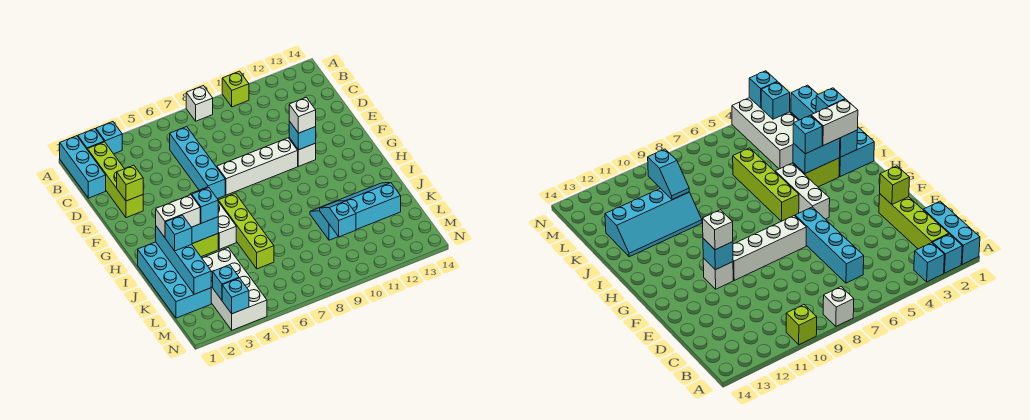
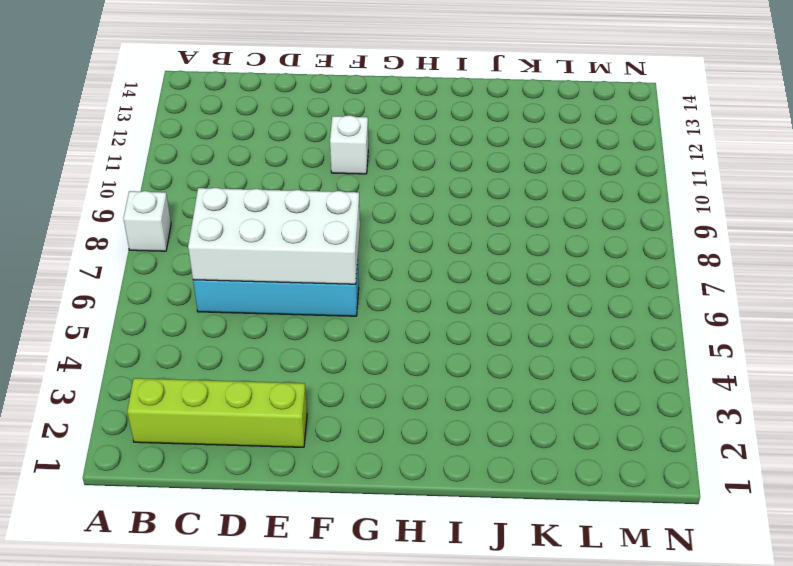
white brick C6:F7 level 2 -> white brick K3:N4 level 1
none -> cyan brick A1:C1 level 1
none -> cyan brick A2 level 1
none -> cyan brick A3 level 1

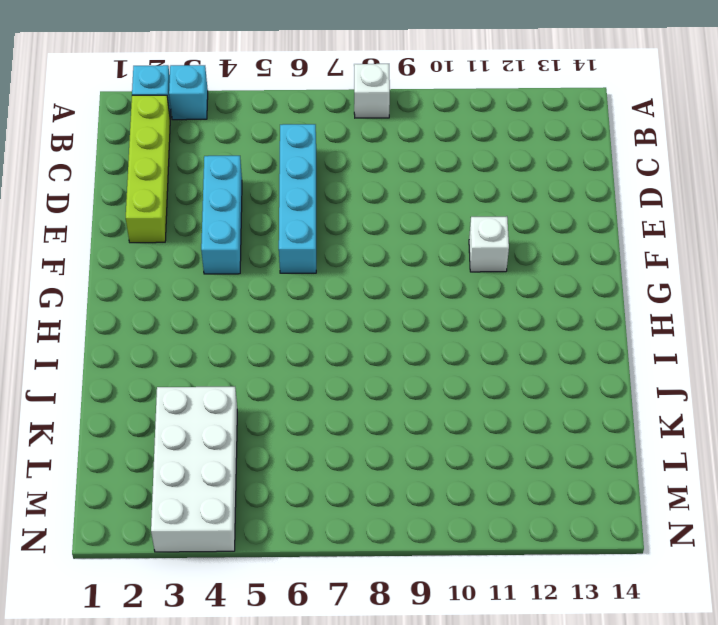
cyan brick D4:F4 level 1 -> cyan brick A1:C1 level 1
none -> lime brick A10 level 1
none -> white brick F7:F10 level 1
none -> white brick G5:I5 level 1

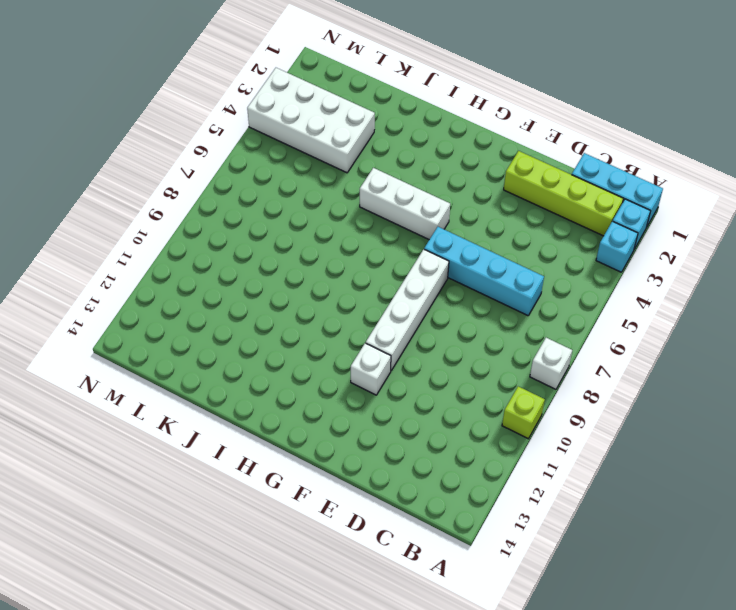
none -> lime brick H6:K6 level 1
none -> cyan brick I1:L2 level 1
none -> lime brick I3:I4 level 1

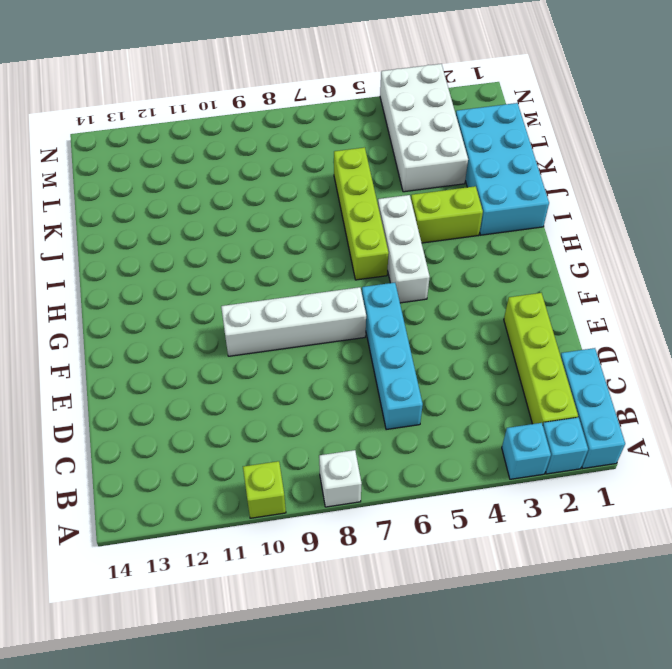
none -> white brick F11 level 1
none -> cyan slope J10:K13 level 1 top K
none -> lime brick E2 level 2

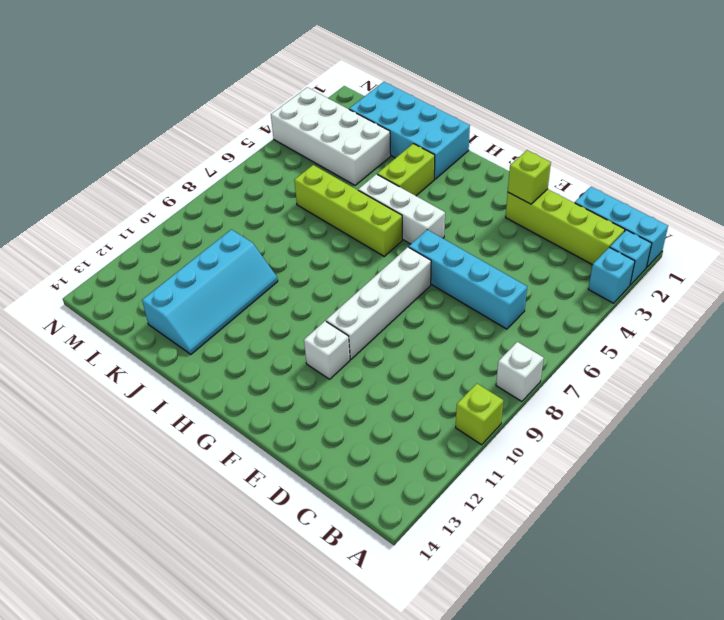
none -> cyan brick F11 level 2
none -> cyan brick I2:L2 level 2
none -> cyan brick I3:I4 level 2

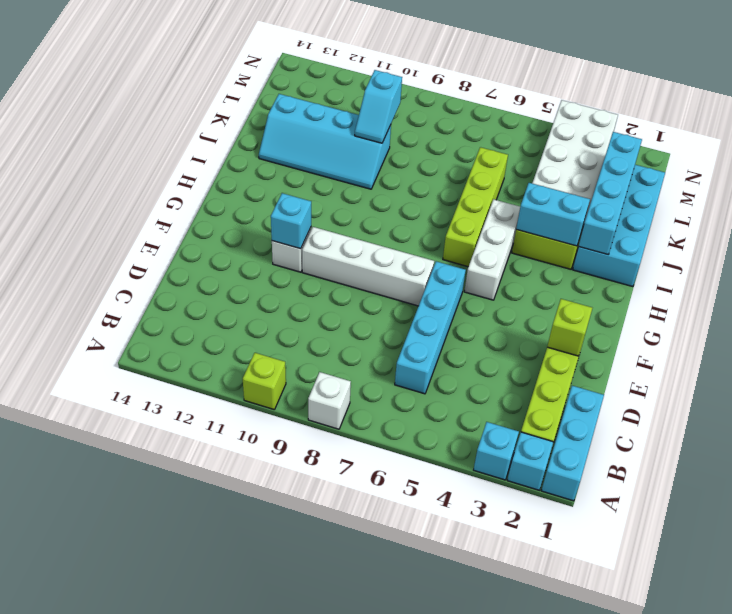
none -> cyan brick M3 level 2
none -> cyan brick N3 level 2
none -> white brick F11 level 3

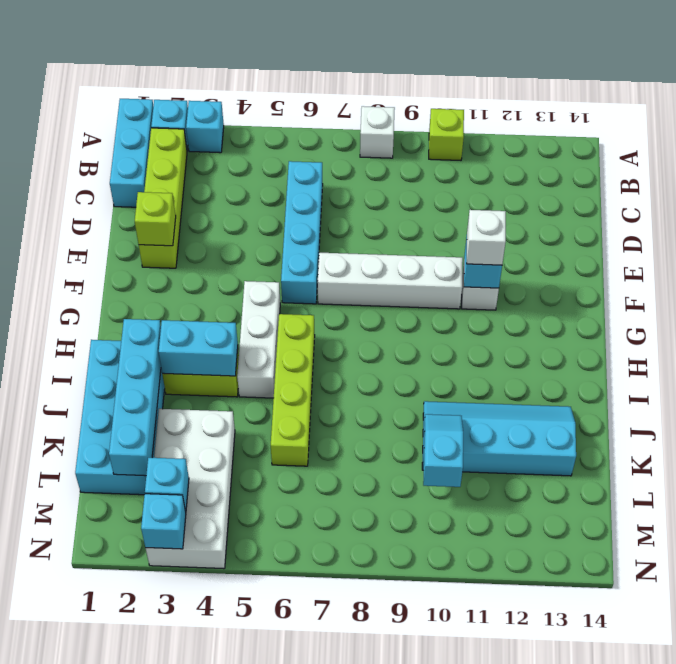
none -> white brick I2:I3 level 3
none -> cyan brick I4 level 3
none -> cyan brick J2 level 3

